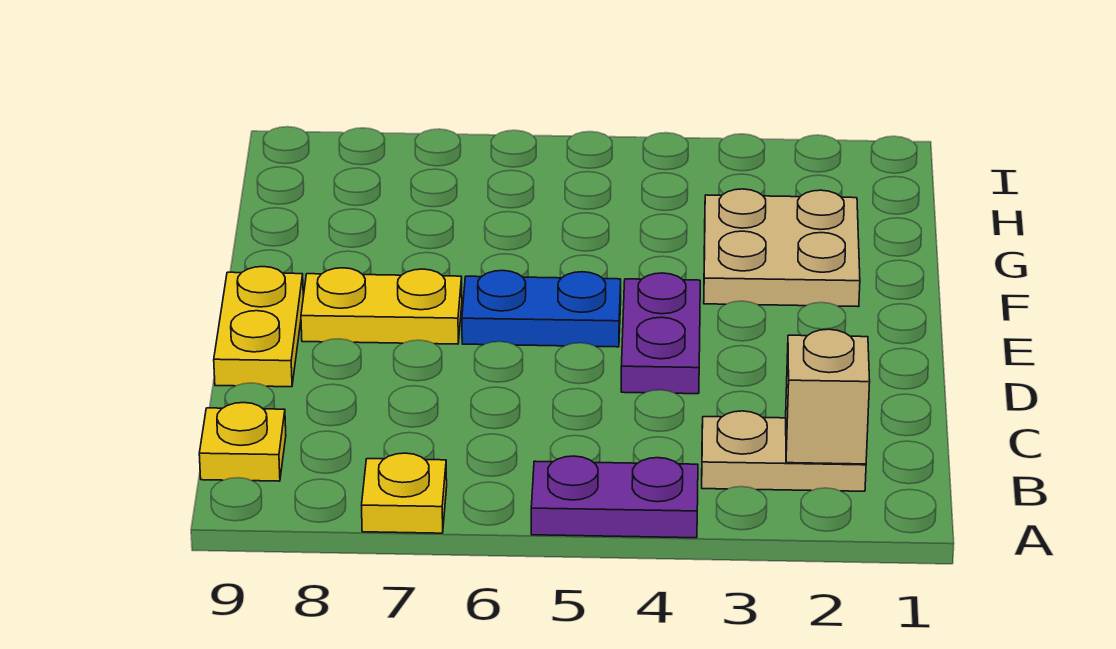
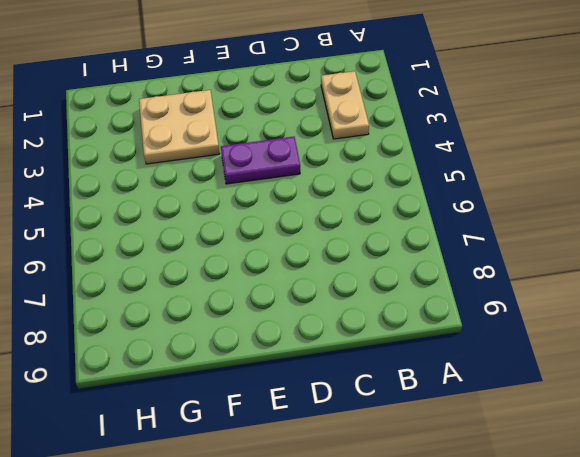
none -> purple plate A4:A5 level 1
none -> yellow plate A7 level 1

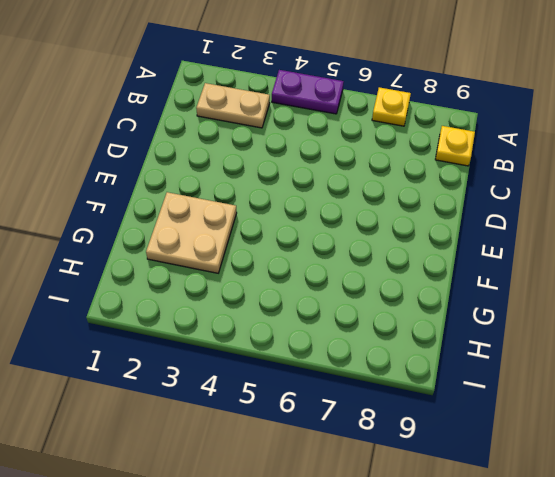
none -> purple plate D4:E4 level 1
none -> yellow plate D9:E9 level 1

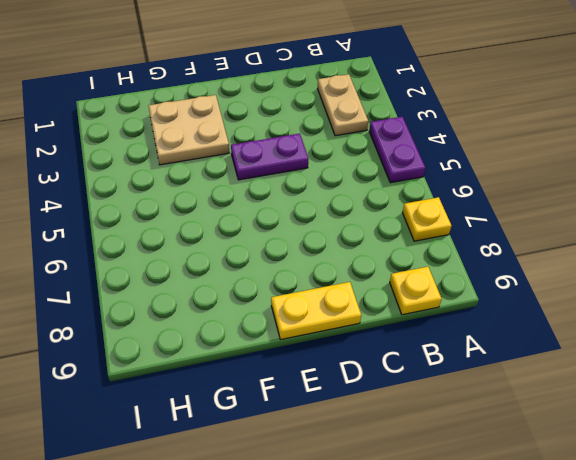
none -> blue plate E5:E6 level 1
none -> yellow plate E7:E8 level 1

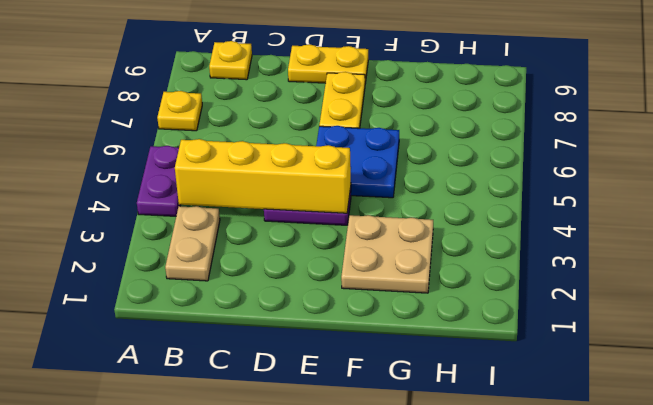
yellow brick B4:E4 level 2 -> none
blue plate E5:F6 level 1 -> blue plate E5:E6 level 1
none -> tan brick B2 level 2

